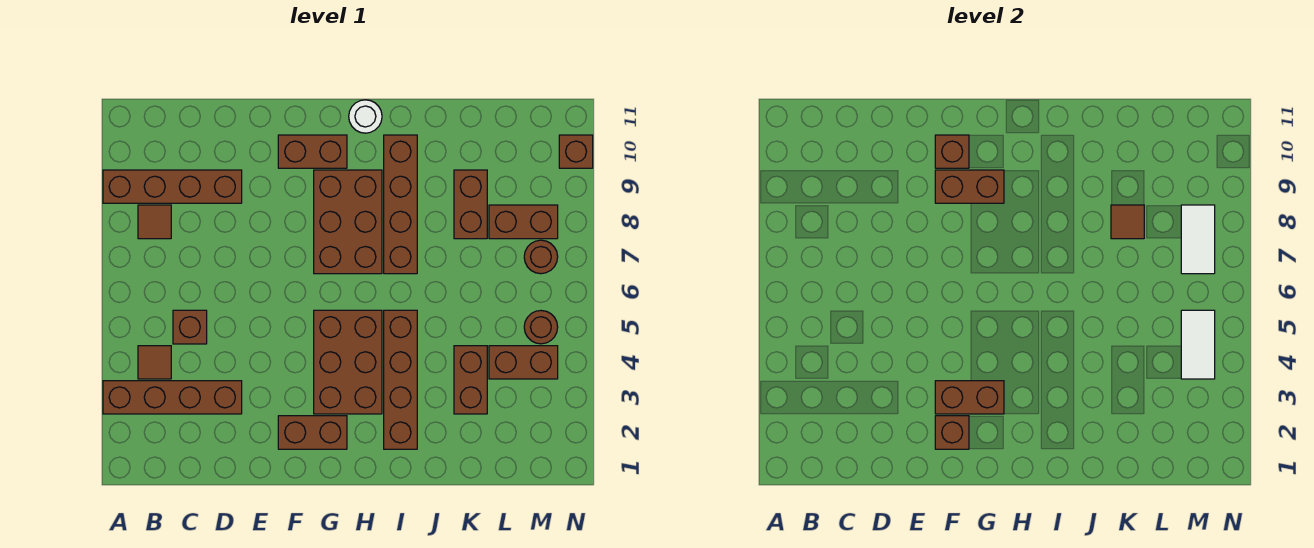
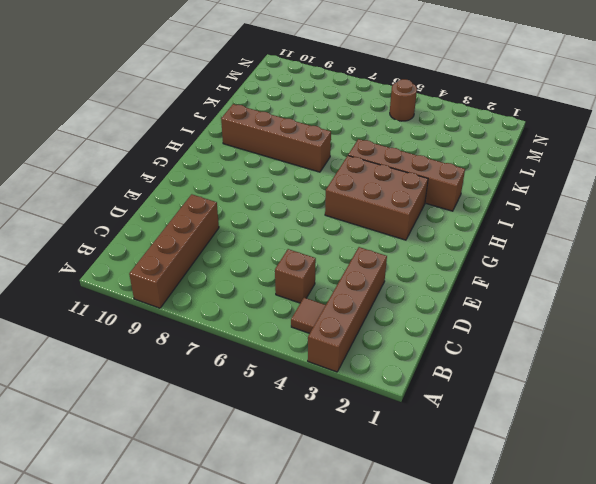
none -> brown tile B8 level 1
none -> brown brick F2:G2 level 1
none -> brown brick F10:G10 level 1

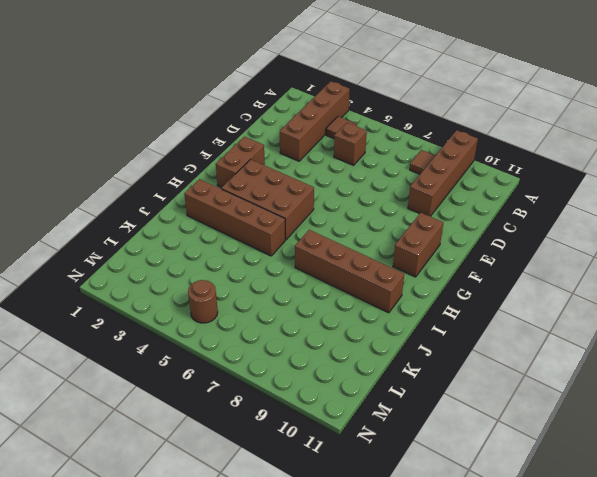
none -> brown brick G7:H9 level 1
none -> white round brick H11 level 1
none -> brown brick K3:K4 level 1

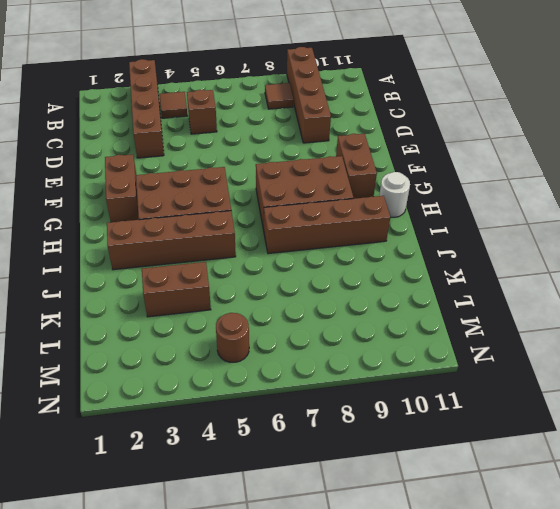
none -> brown brick K8:K9 level 1
none -> brown brick L4:M4 level 1
none -> brown brick L8:M8 level 1

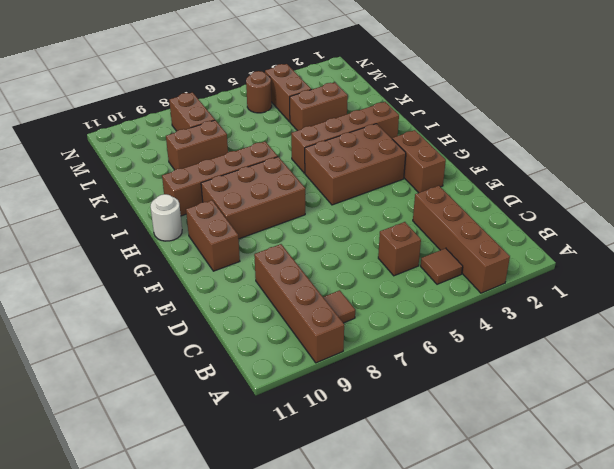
none -> brown round brick M7 level 1
none -> brown brick N10 level 1
none -> brown brick F2 level 2

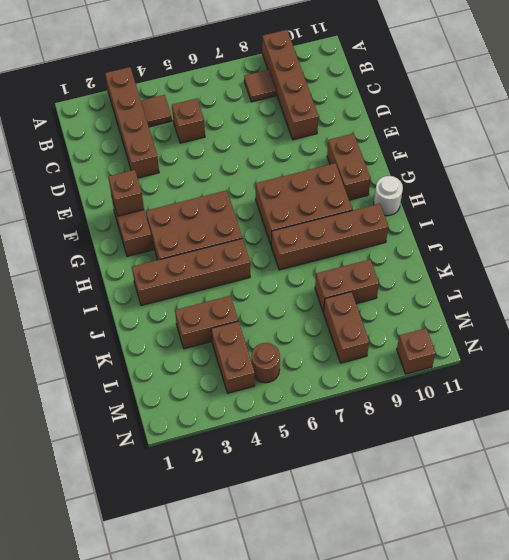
none -> brown round brick M7 level 1
none -> brown brick F3:G3 level 2
none -> brown brick F9:G9 level 2

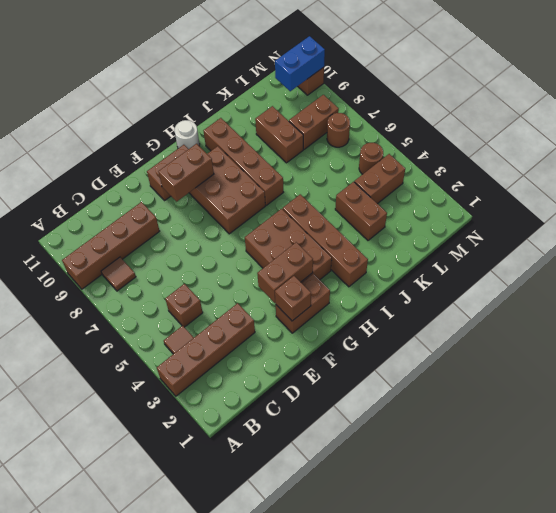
blue brick M10:N10 level 2 -> none
none -> brown brick F10 level 2
none -> brown tile K8 level 2
none -> white tile M4:M5 level 2

